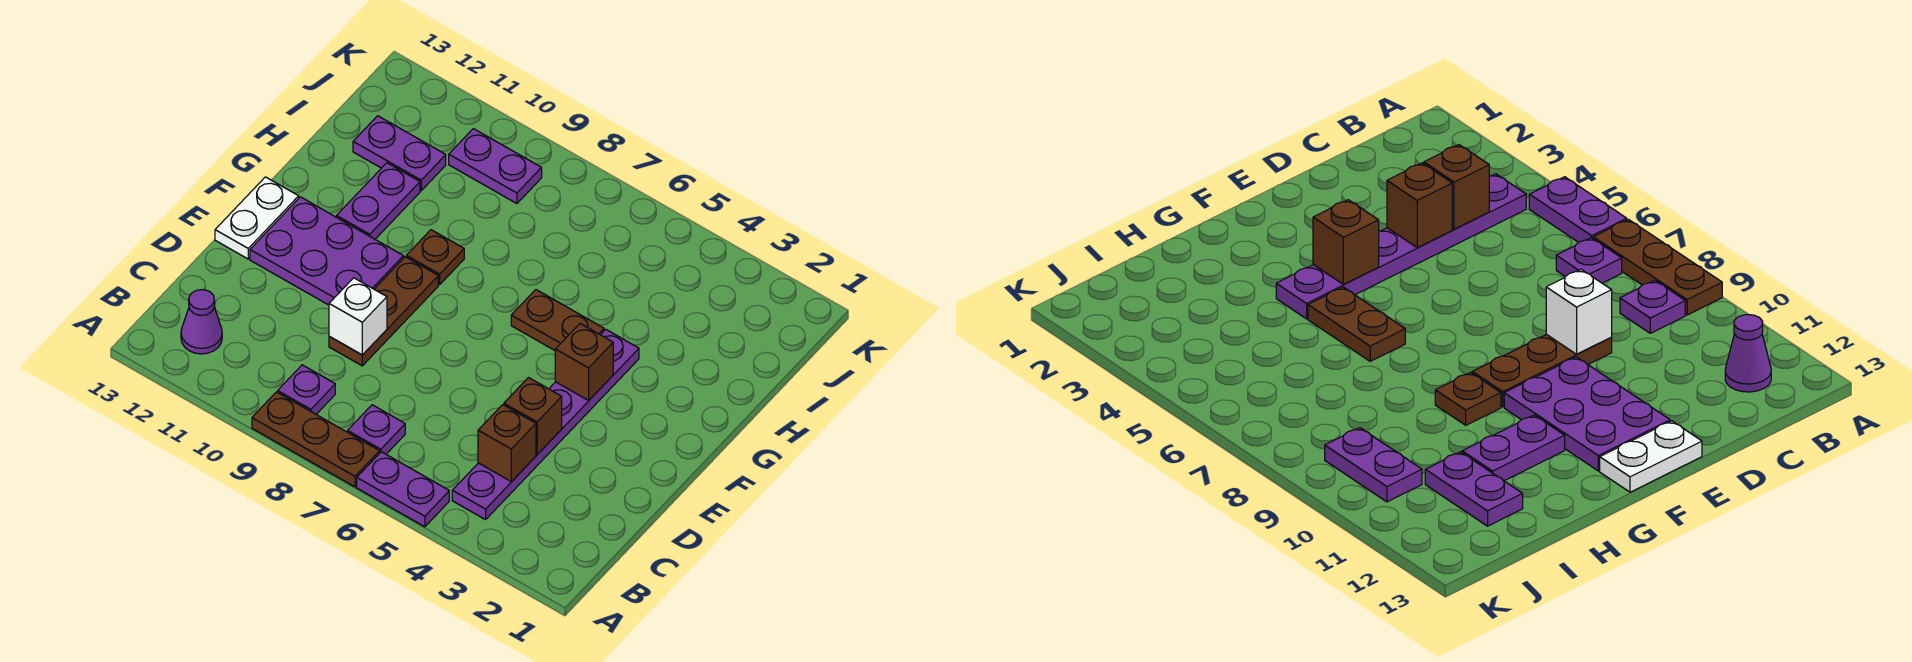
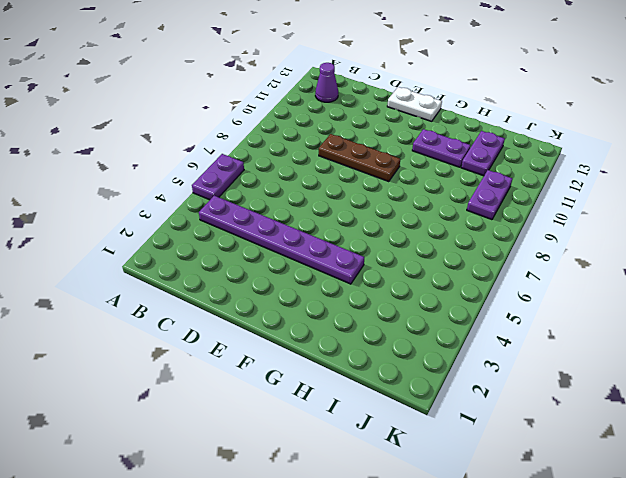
none -> brown plate A7:A9 level 1
none -> purple plate B7 level 1
none -> purple plate B9 level 1

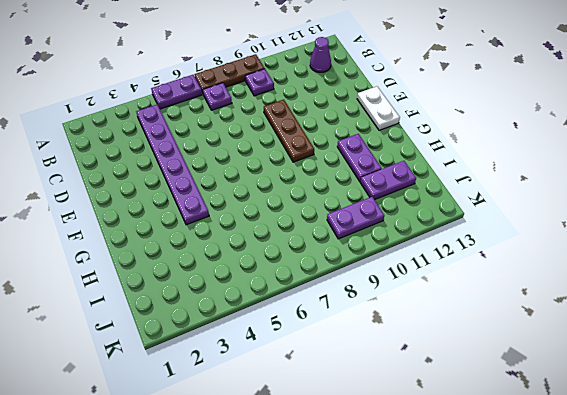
none -> purple plate E10:F12 level 1
none -> brown plate G5:G6 level 1
none -> brown plate G9 level 1

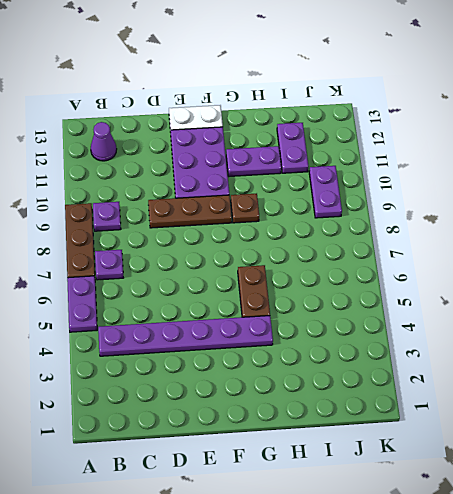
none -> brown brick C4 level 2
none -> brown brick D4 level 2
none -> white brick D9 level 2

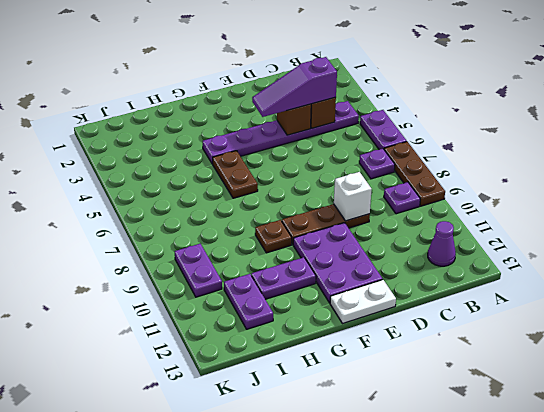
purple slope C4:E4 level 3 top C -> none
none -> brown brick F4 level 2

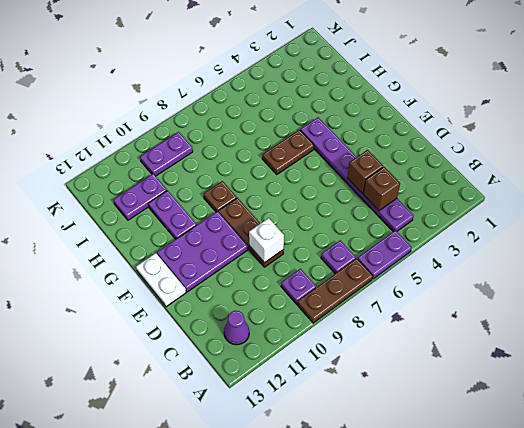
none -> brown brick F4 level 2

